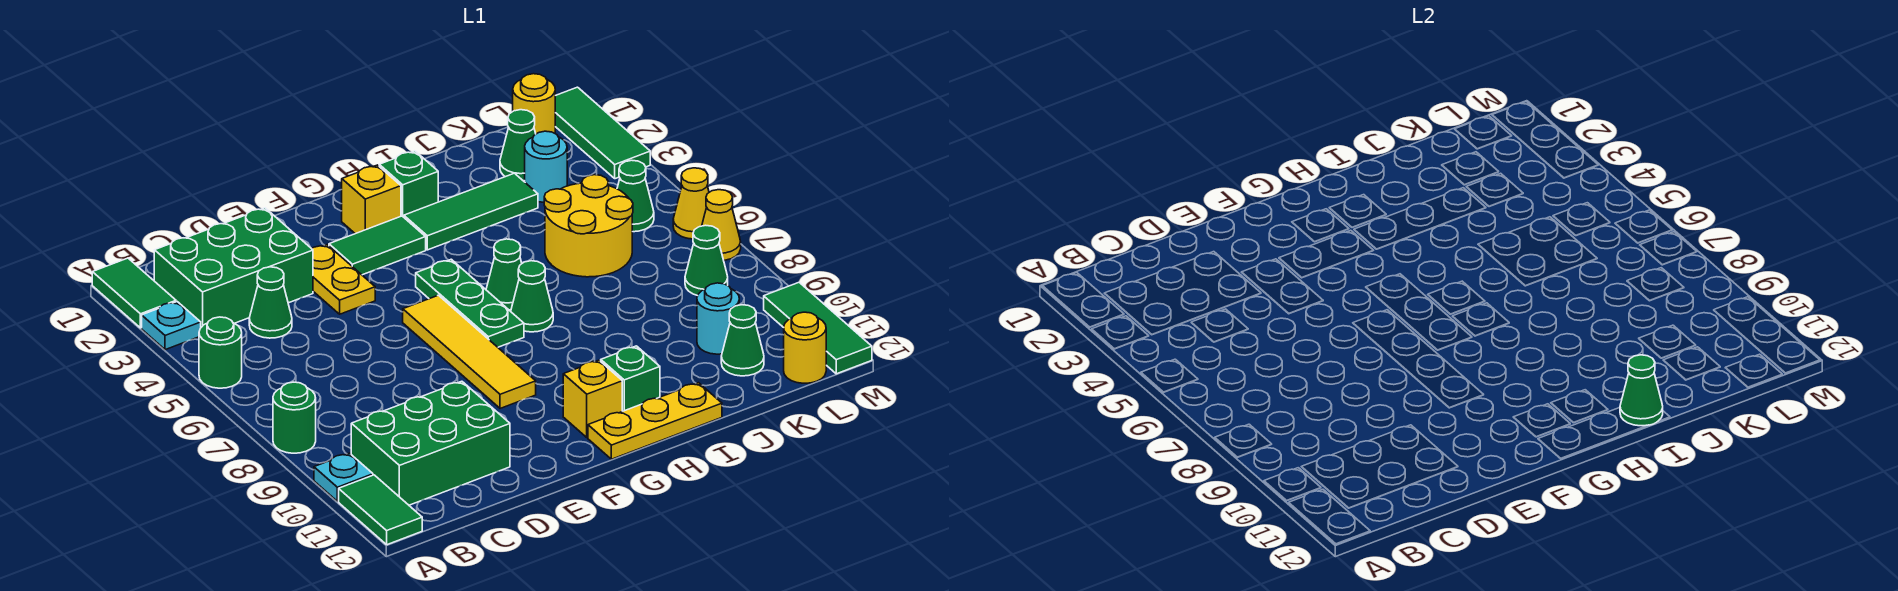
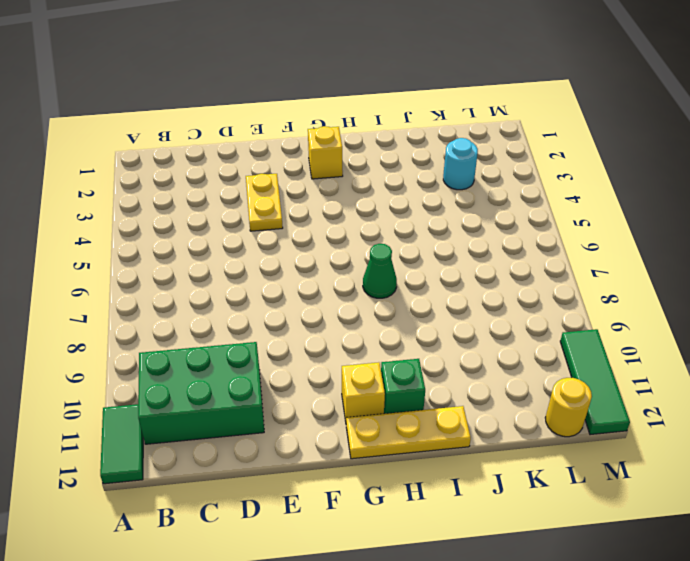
none -> green tile A1:A2 level 1
none -> cyan plate A3 level 1
none -> green round brick A5 level 1
none -> green round brick A8 level 1

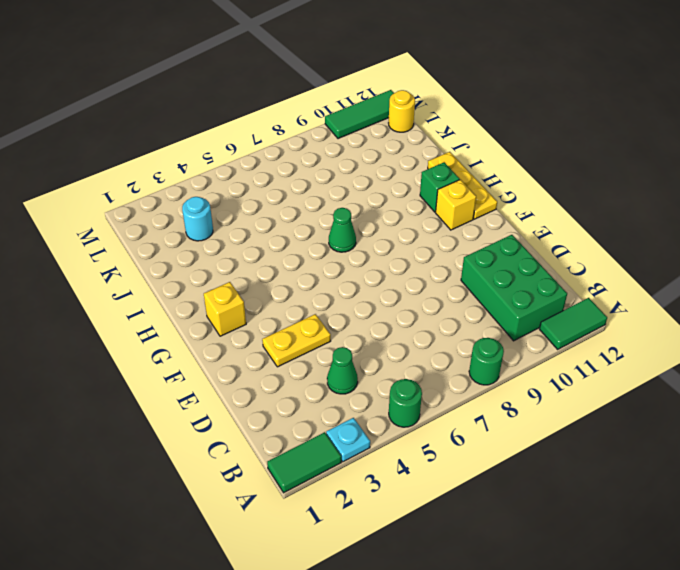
none -> cyan plate A10 level 1
none -> green brick B2:D3 level 1
none -> green tile F3:G3 level 1
none -> yellow tile F6:F9 level 1

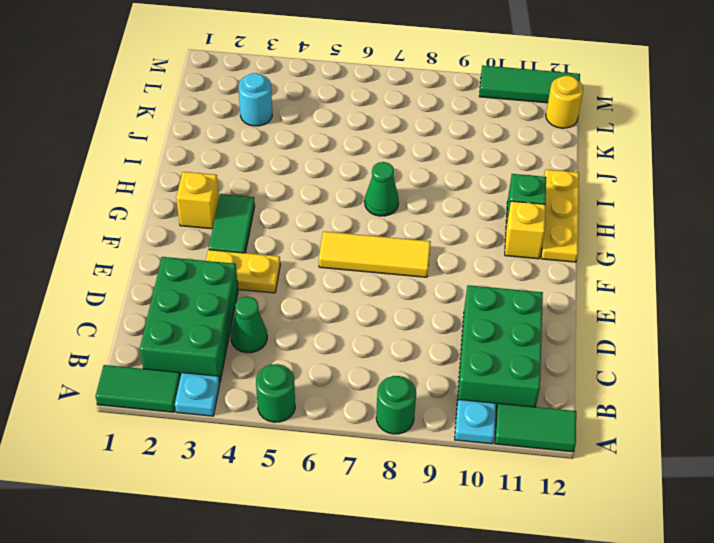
yellow tile F6:F8 level 1 -> yellow tile F6:F9 level 1
none -> green plate G5:G7 level 1
none -> green brick H2 level 1
none -> green tile H3:J3 level 1
none -> green cone H6 level 1

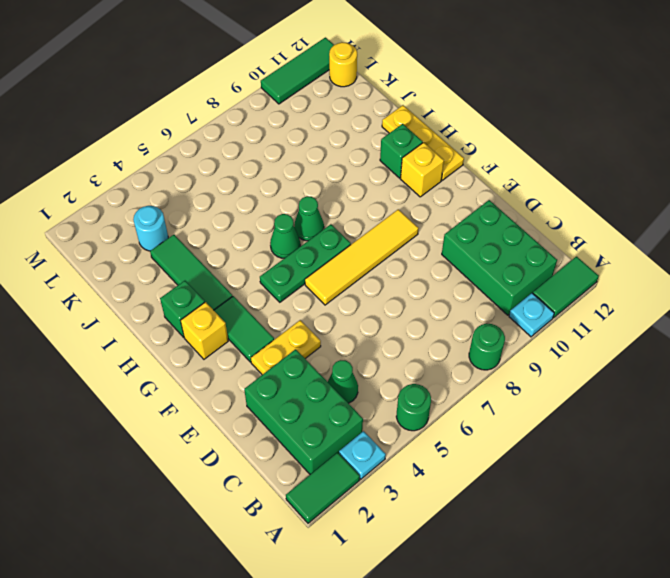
none -> yellow round brick J5:K6 level 1
none -> green cone K2 level 1
none -> cyan round brick K10 level 1
none -> green cone K11 level 1

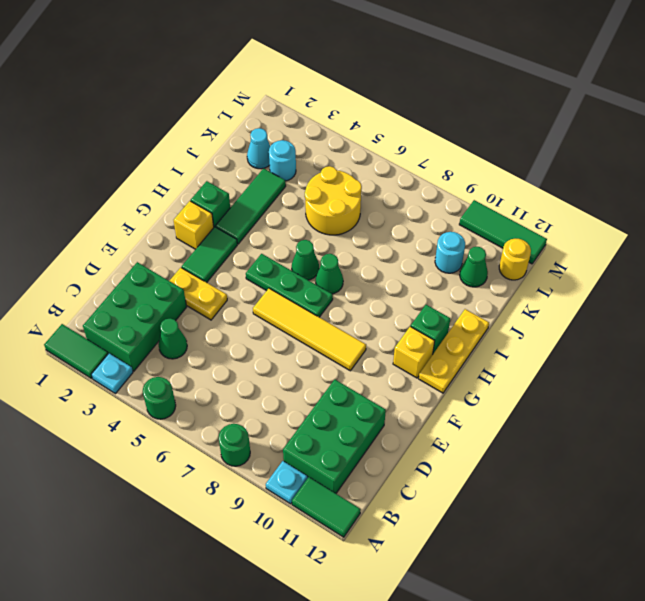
cyan cone K2 level 1 -> green cone K2 level 1
none -> yellow round brick L1 level 1
none -> green cone L5 level 1
none -> green cone L8 level 1
none -> green tile M1:M3 level 1

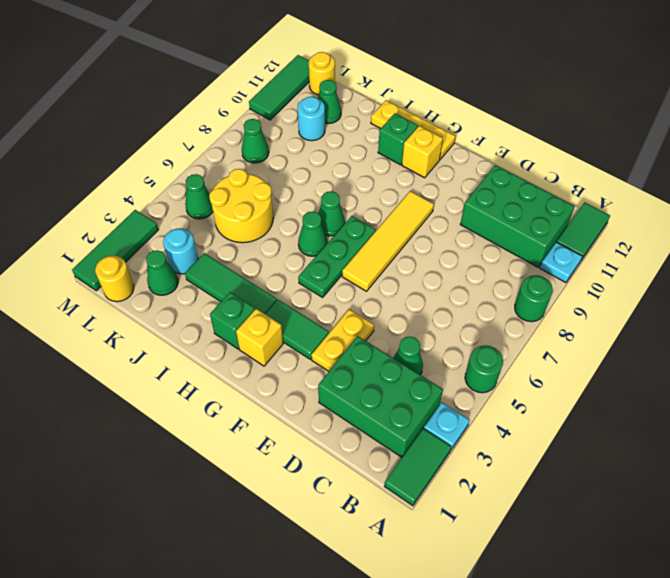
none -> yellow cone M6 level 1
none -> yellow cone M7 level 1
none -> green cone I12 level 2

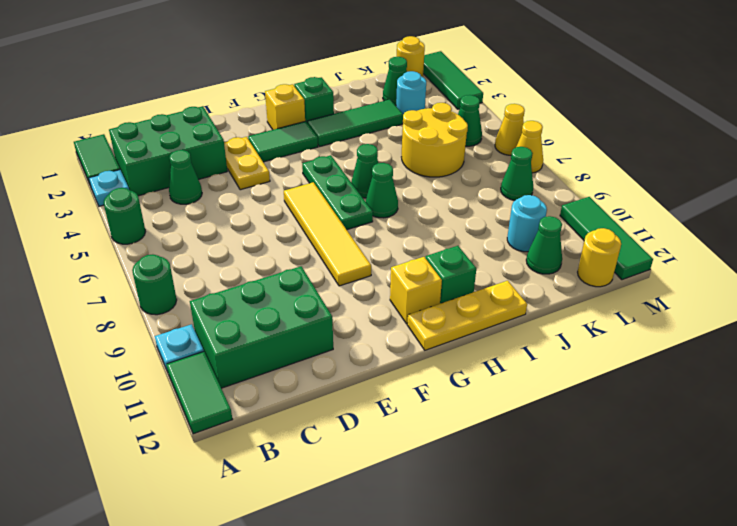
none -> green cone I12 level 2

